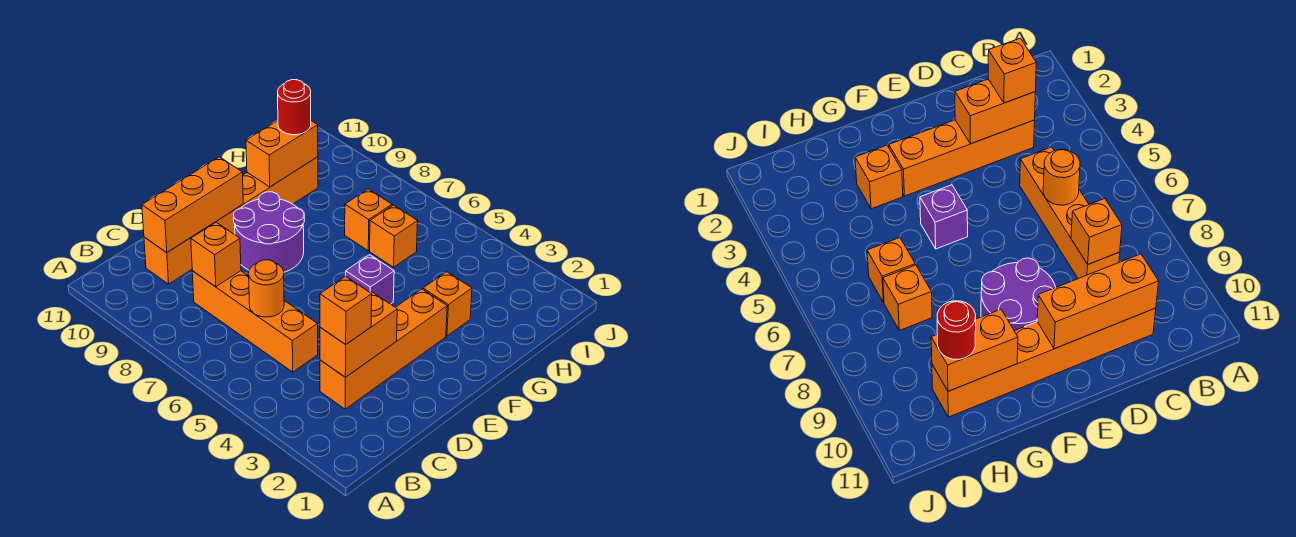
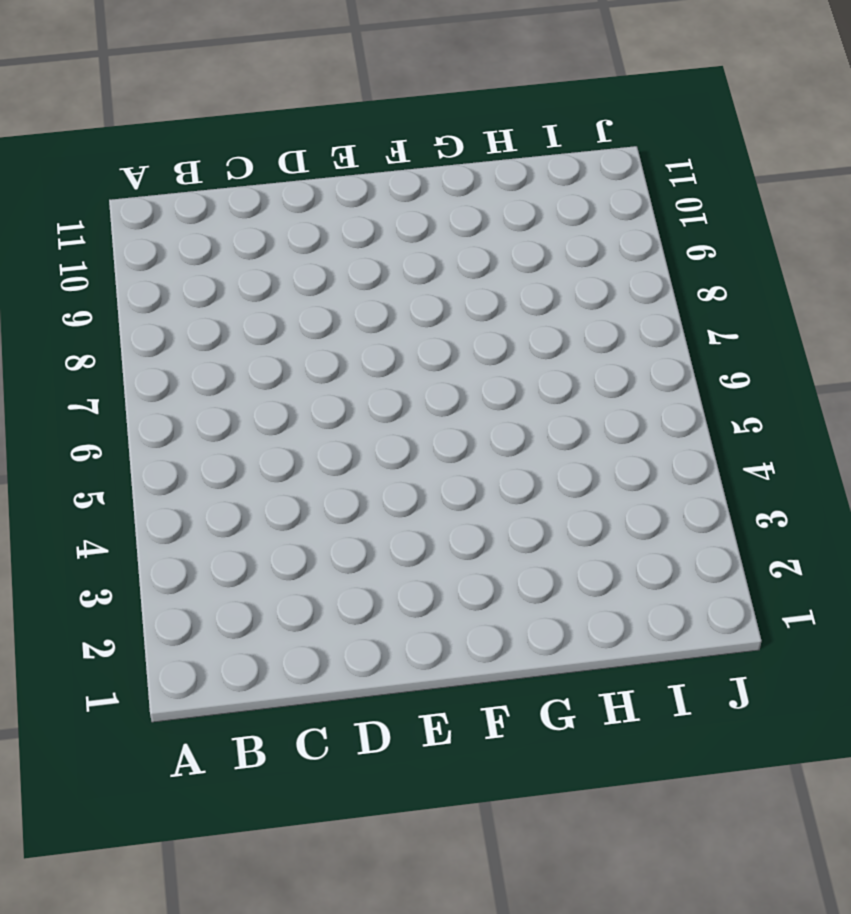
none -> orange brick C3:F3 level 1
none -> orange brick C5:C8 level 1
none -> orange brick C10:H10 level 1

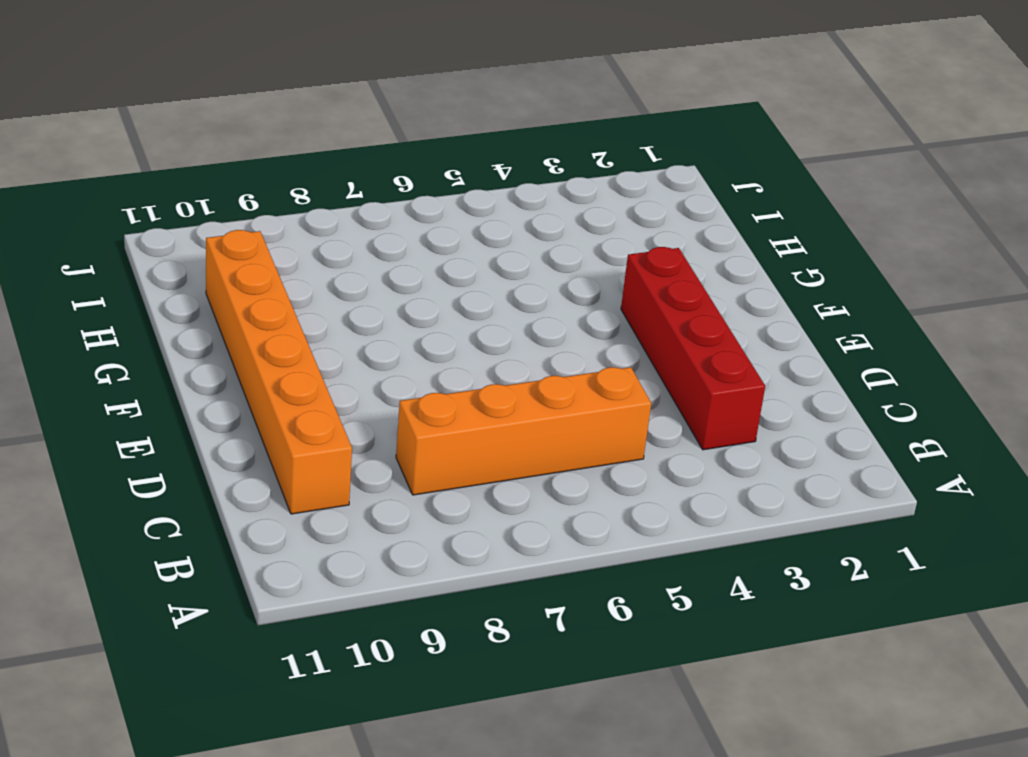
red brick C3:F3 level 1 -> orange brick C3:F3 level 1
none -> purple round brick E8:F9 level 1
none -> purple brick F5 level 1
none -> orange brick G3 level 1

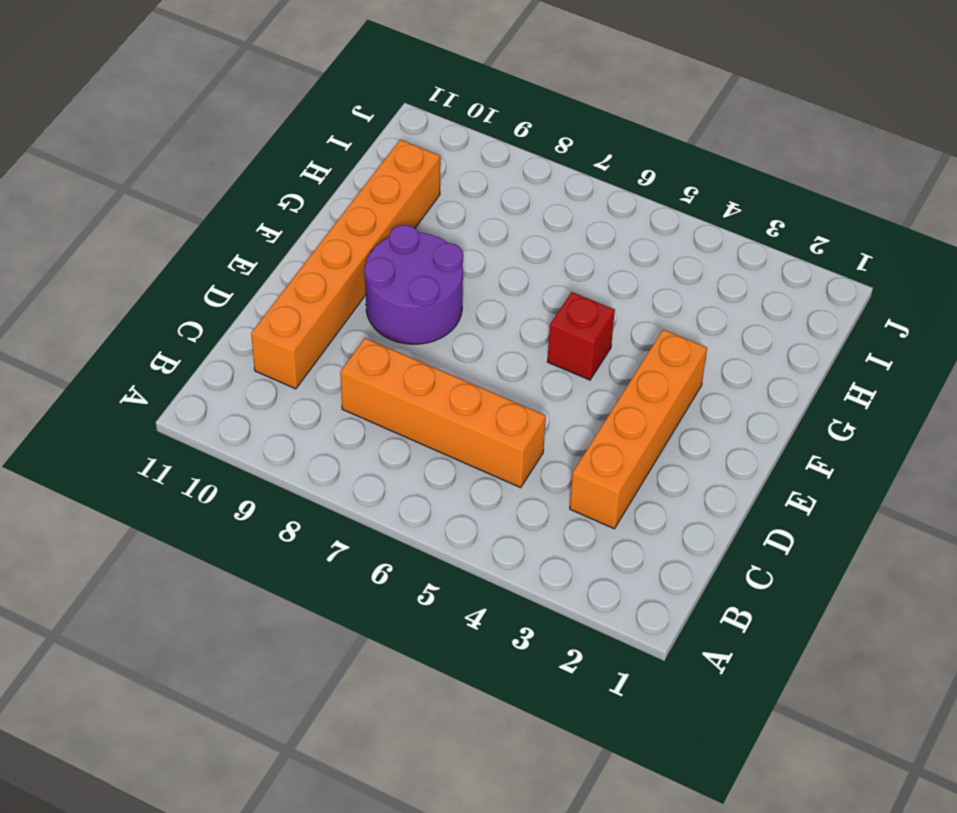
red brick F5 level 1 -> purple brick F5 level 1
none -> orange brick G3 level 1
none -> orange brick H6 level 1
none -> orange brick H7 level 1

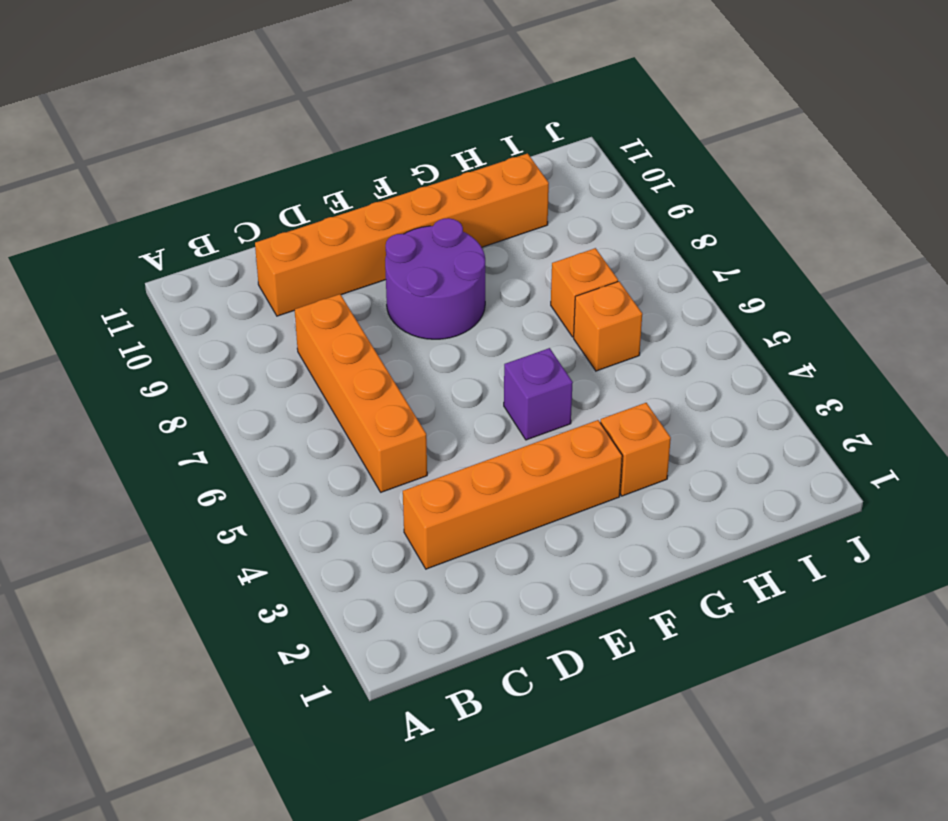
none -> orange brick C3:D3 level 2
none -> orange round brick C6 level 2
none -> orange brick C8 level 2

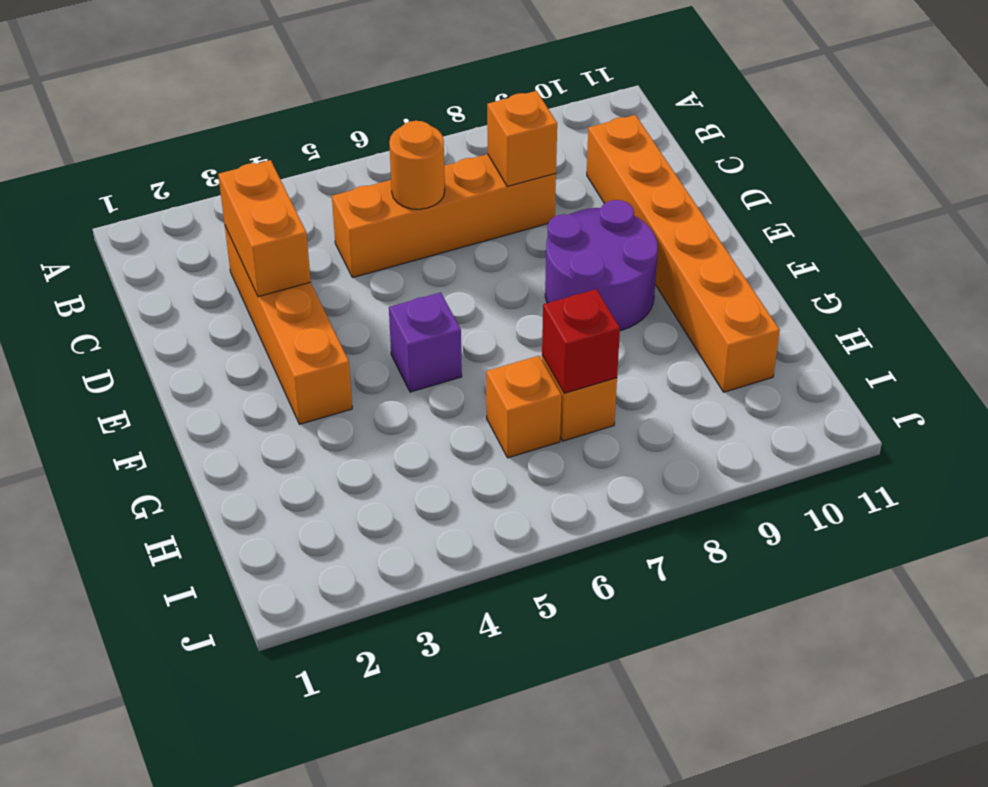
red brick H7 level 2 -> none
none -> orange brick G3 level 1
none -> orange brick C10:E10 level 2
none -> orange brick G10:H10 level 2

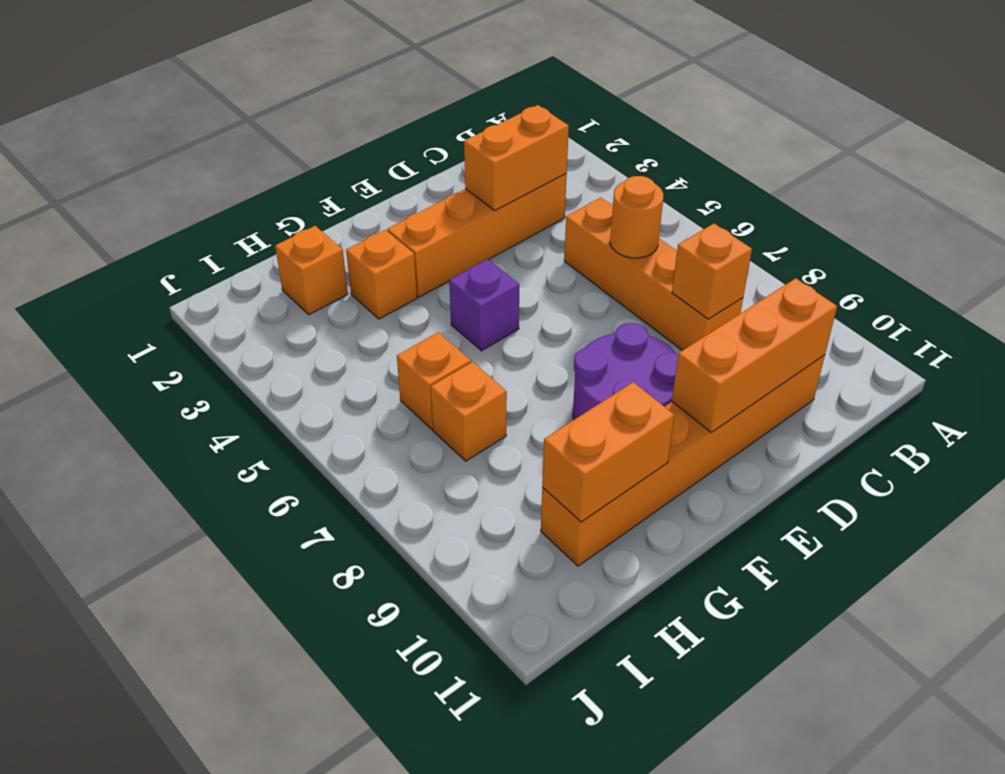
orange brick H2 level 1 -> orange brick C3 level 3
none -> red round brick H10 level 3

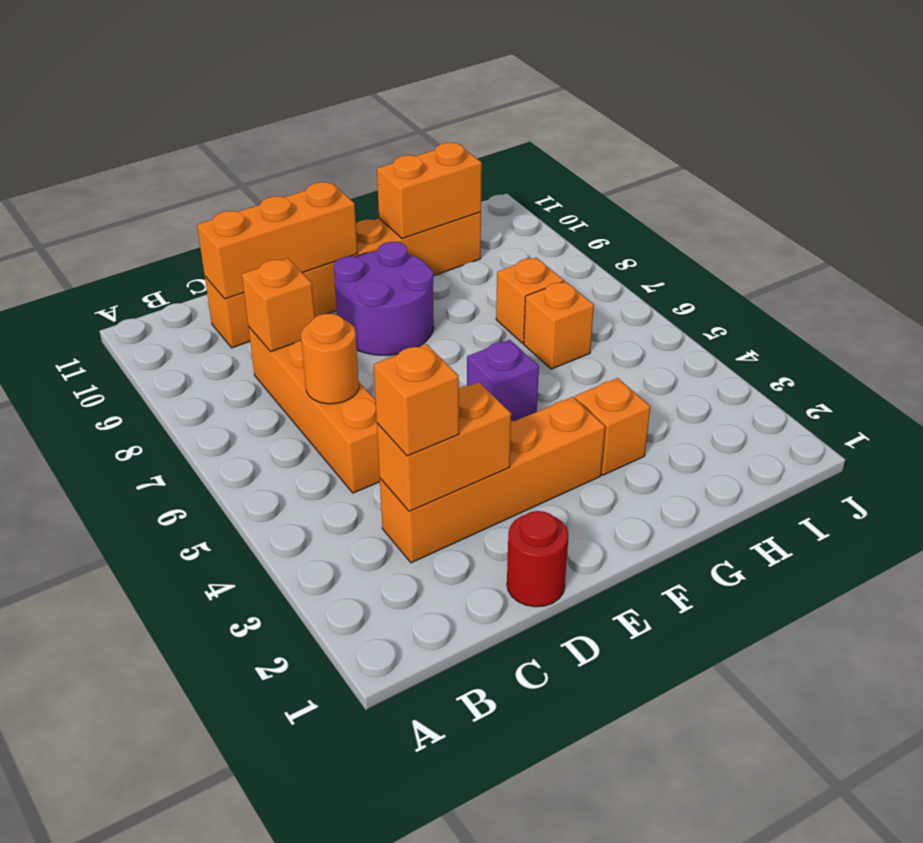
red round brick D1 level 1 -> red round brick H10 level 3

